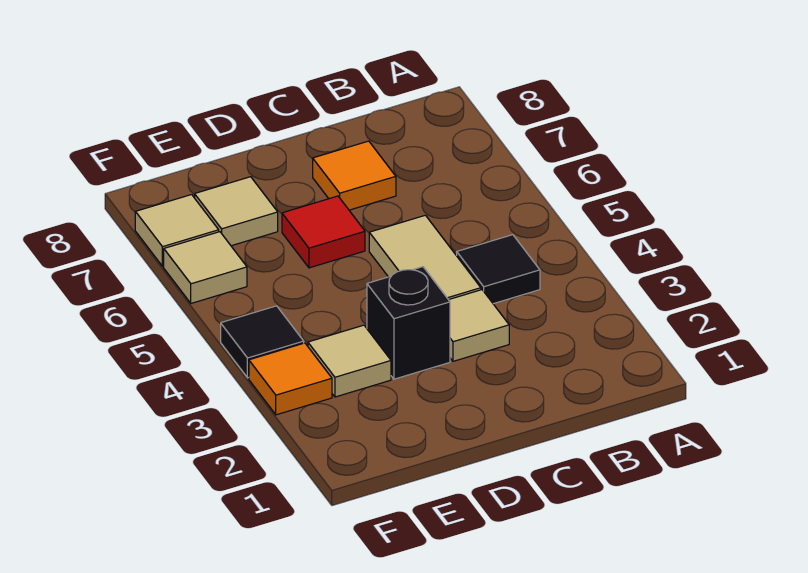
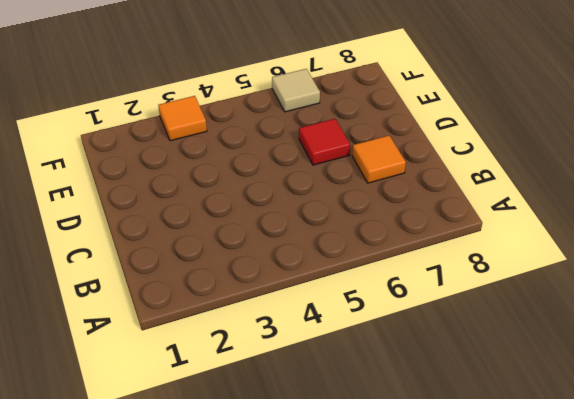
none -> black tile B4 level 1
none -> tan tile C3 level 1
none -> tan tile C4:C5 level 1

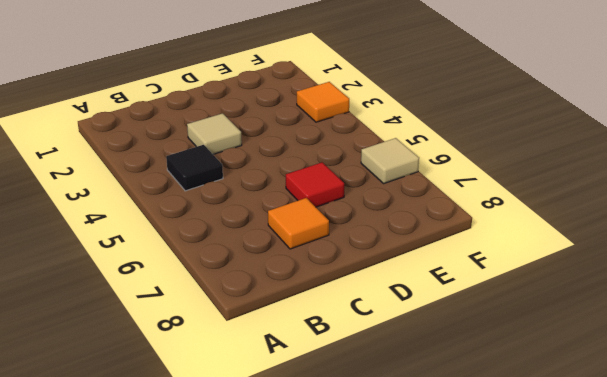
none -> tan tile C4:C5 level 1
none -> black brick D3 level 1
none -> tan tile E3 level 1

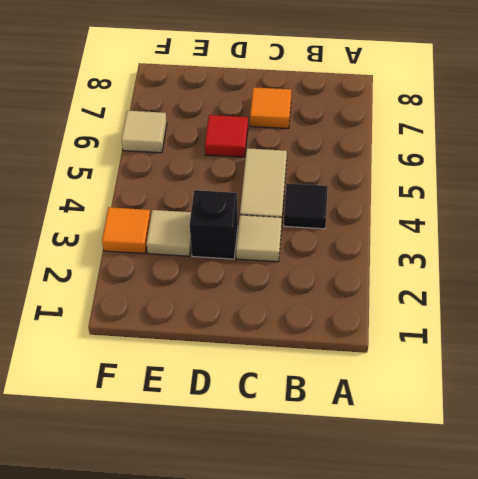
none -> tan tile E7 level 1
none -> black tile F4 level 1
none -> tan tile F7 level 1

